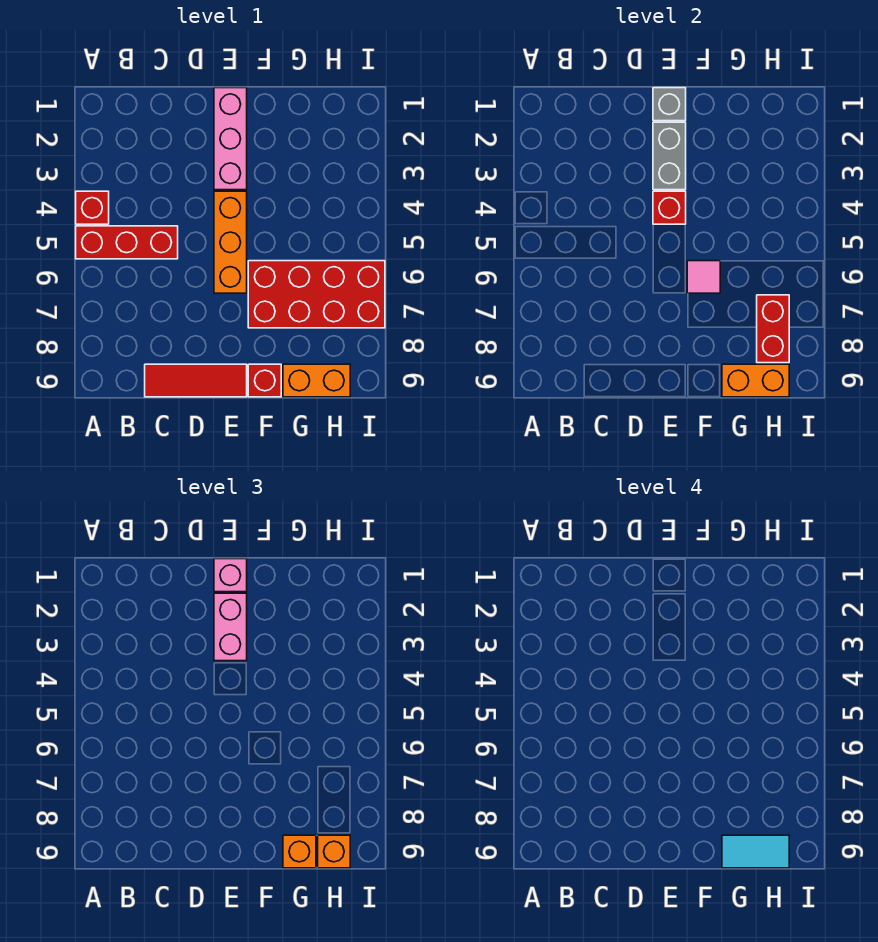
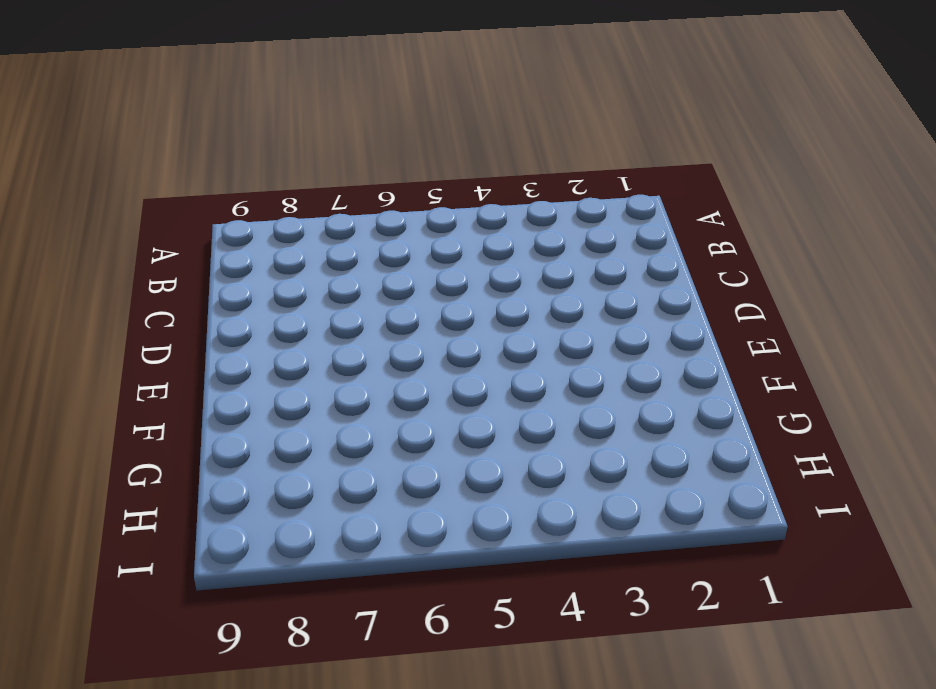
none -> red brick A4 level 1
none -> red brick A5:C5 level 1
none -> red tile C9:E9 level 1

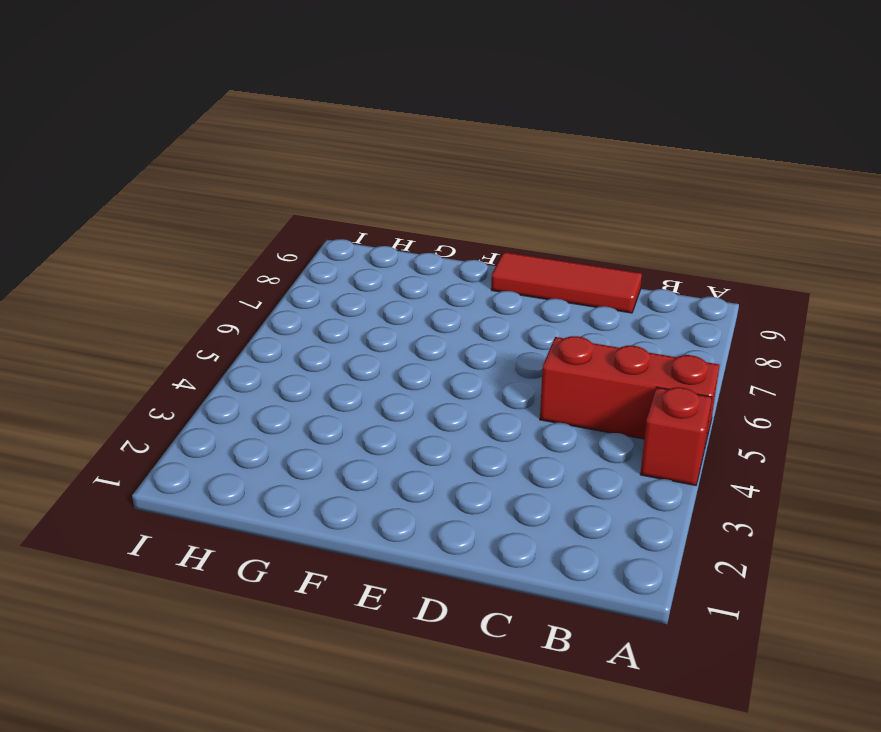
none -> pink brick E1:E3 level 1
none -> orange brick E4:E6 level 1
none -> red brick F6:I7 level 1

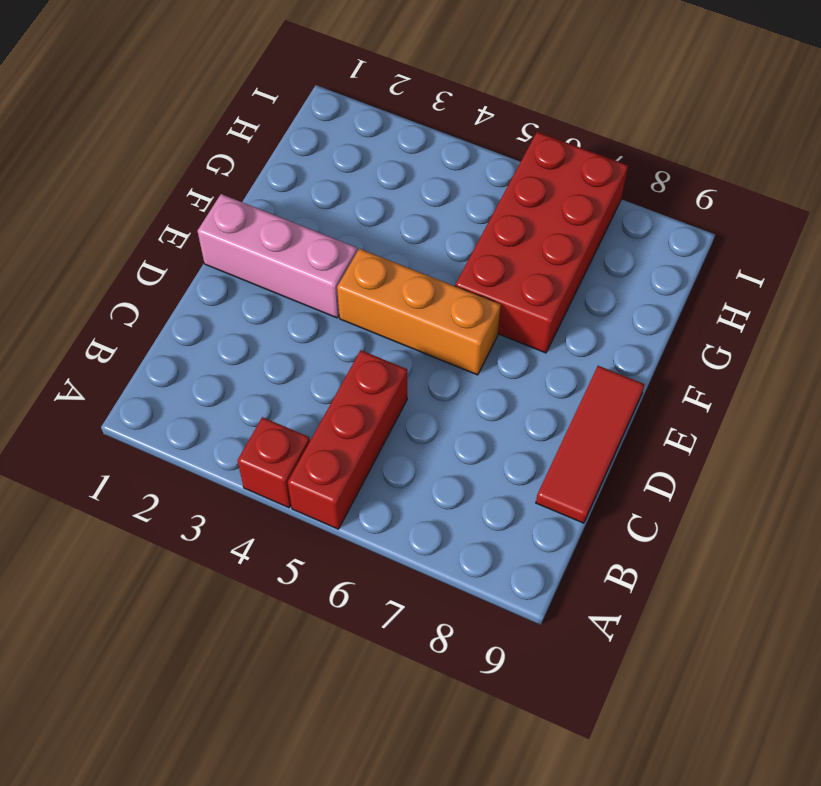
none -> red brick F9 level 1
none -> orange brick G9:H9 level 1
none -> grey brick E1 level 2

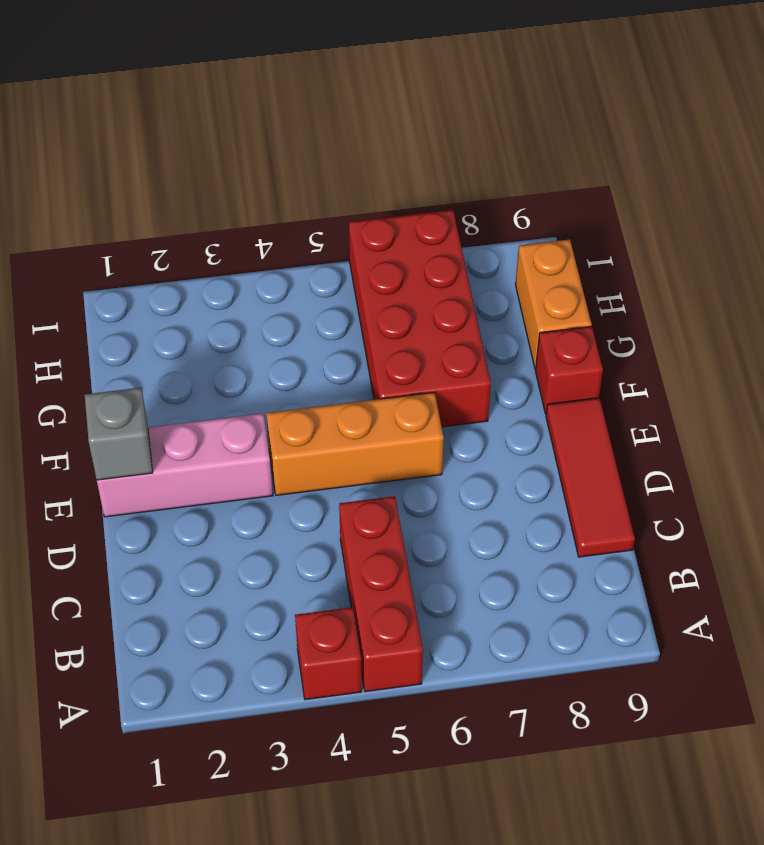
none -> grey brick E2:E3 level 2
none -> red brick E4 level 2
none -> pink tile F6 level 2

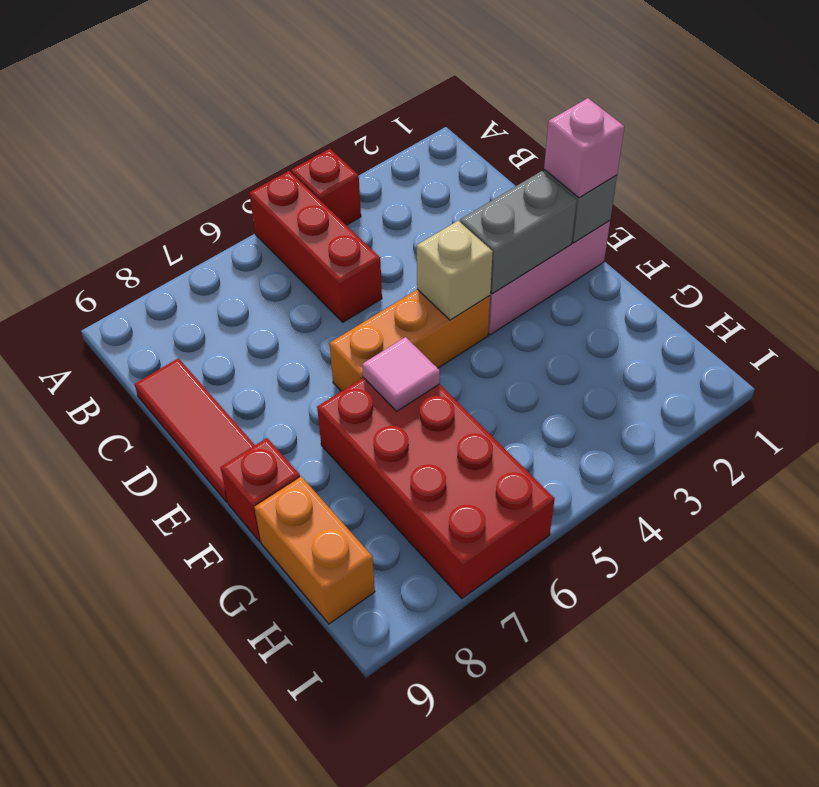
tan brick E4 level 2 -> red brick E4 level 2
none -> orange brick G9:H9 level 2
none -> red brick H7:H8 level 2
none -> pink brick E2:E3 level 3

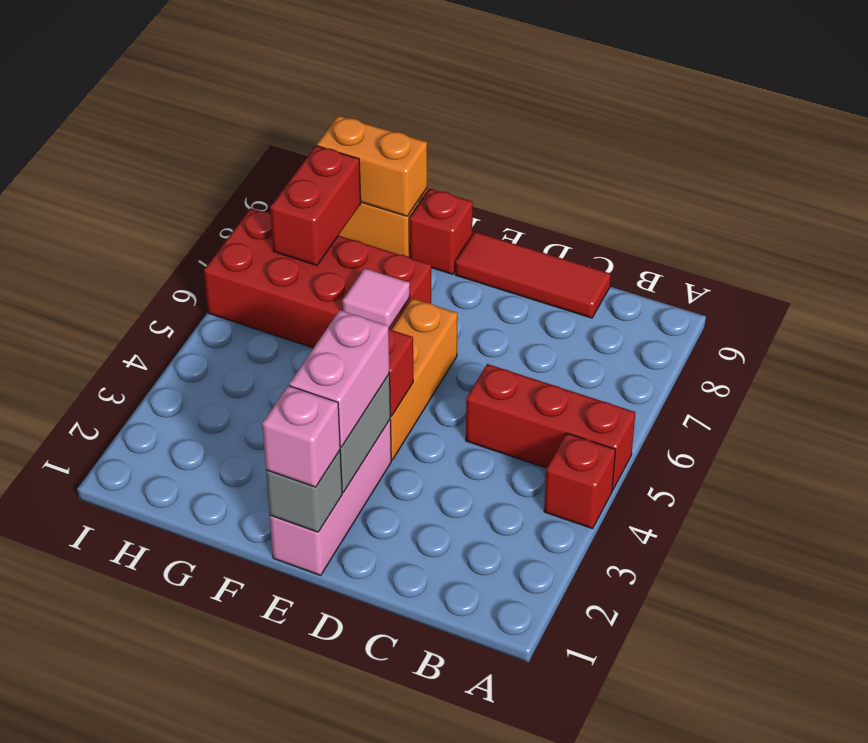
none -> orange brick G9 level 3
none -> orange brick H9 level 3
none -> cyan tile G9:H9 level 4

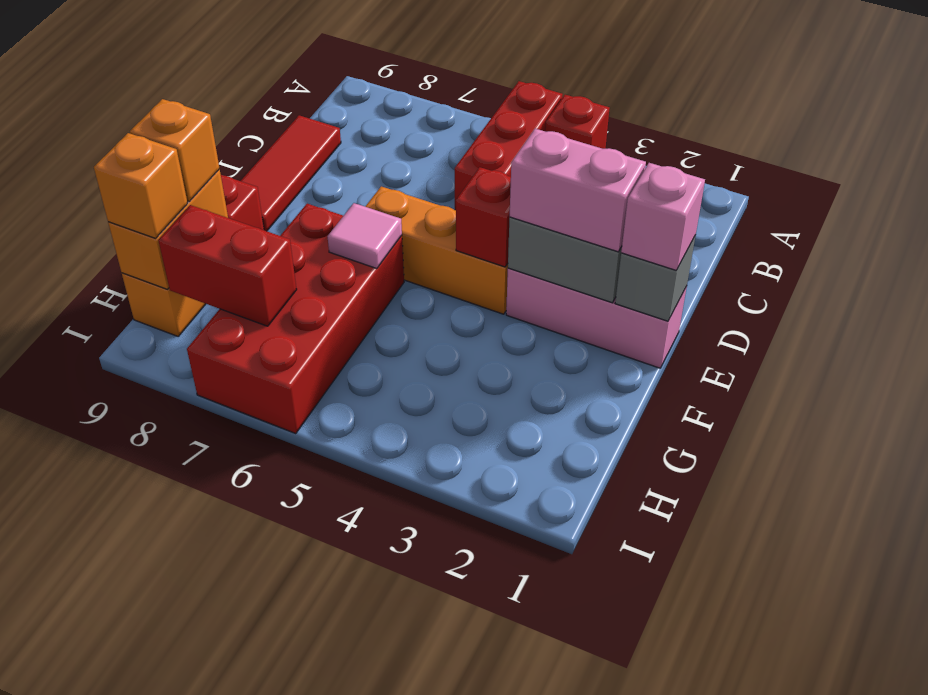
none -> cyan tile G9:H9 level 4

